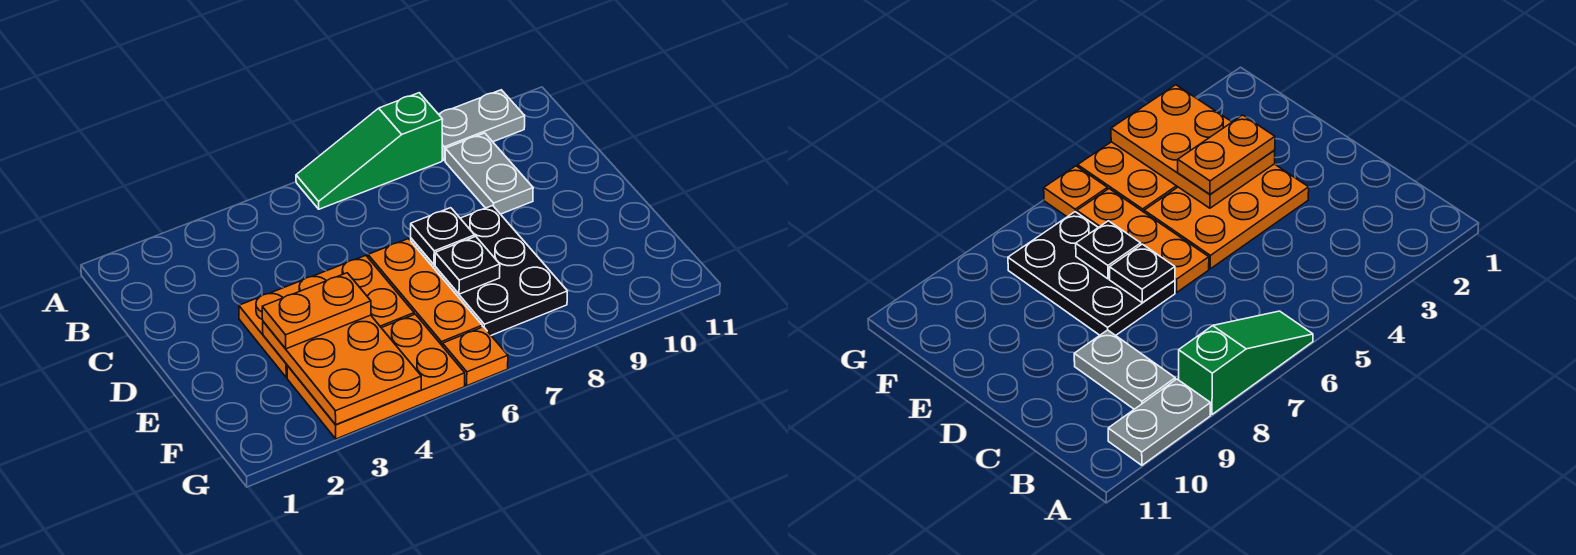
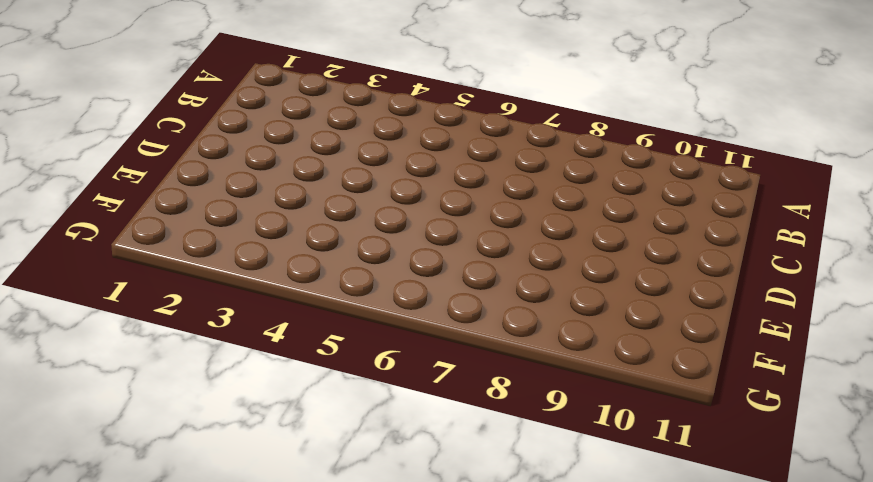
none -> green slope A6:A8 level 1 top 8
none -> grey plate A9:A10 level 1
none -> grey plate B9:C9 level 1

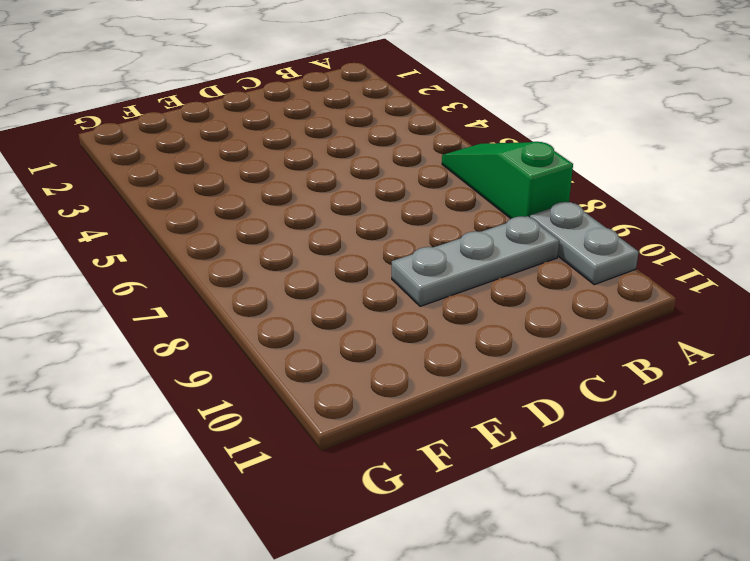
grey plate B9:D9 level 1 -> grey plate B9:C9 level 1
none -> orange plate D3:E5 level 1
none -> orange plate D6:F6 level 1
none -> black plate D7:F8 level 1

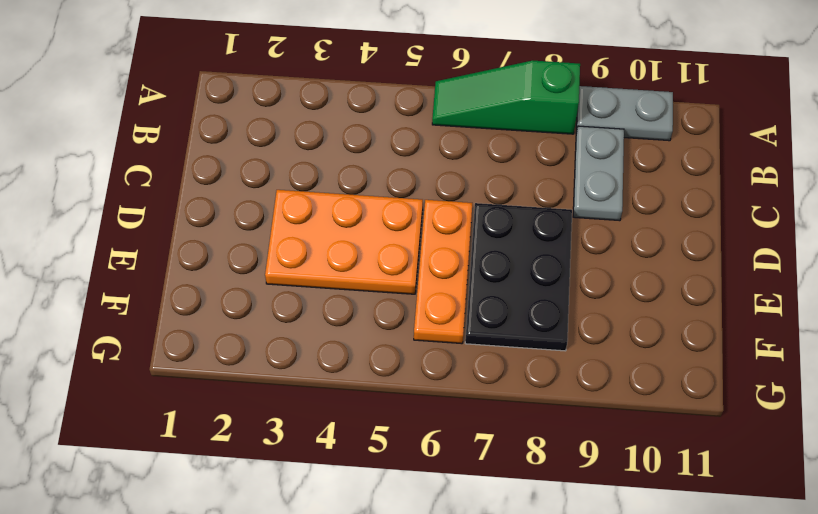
none -> orange plate F3:G5 level 1
none -> orange plate G6 level 1
none -> black plate D7 level 2

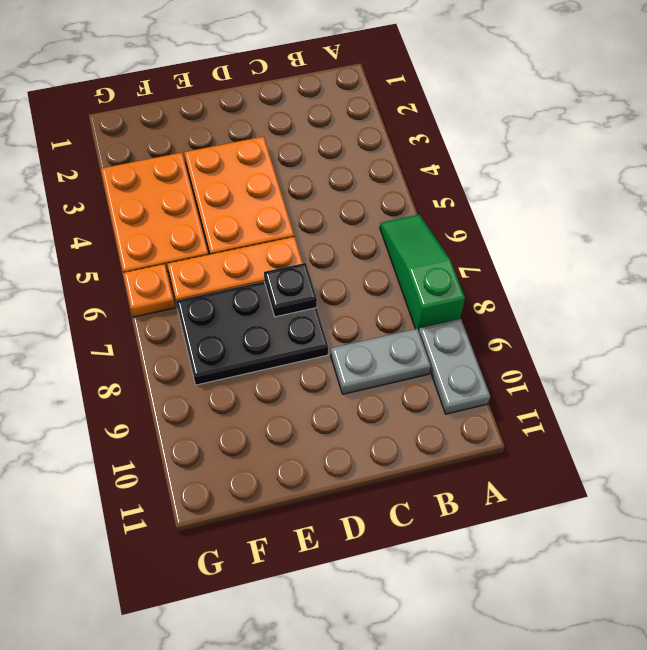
none -> orange plate E3:G4 level 2
none -> black plate E7 level 2
none -> orange plate E3:E4 level 3

